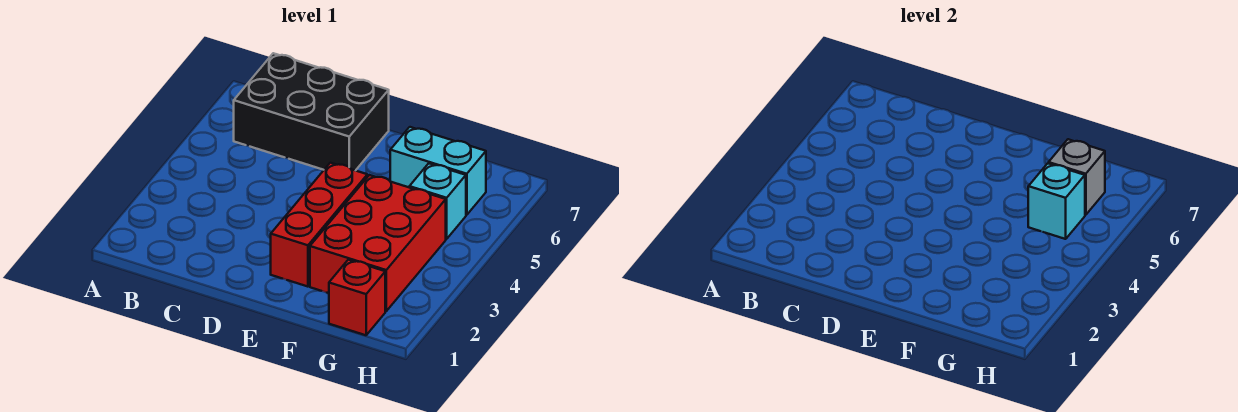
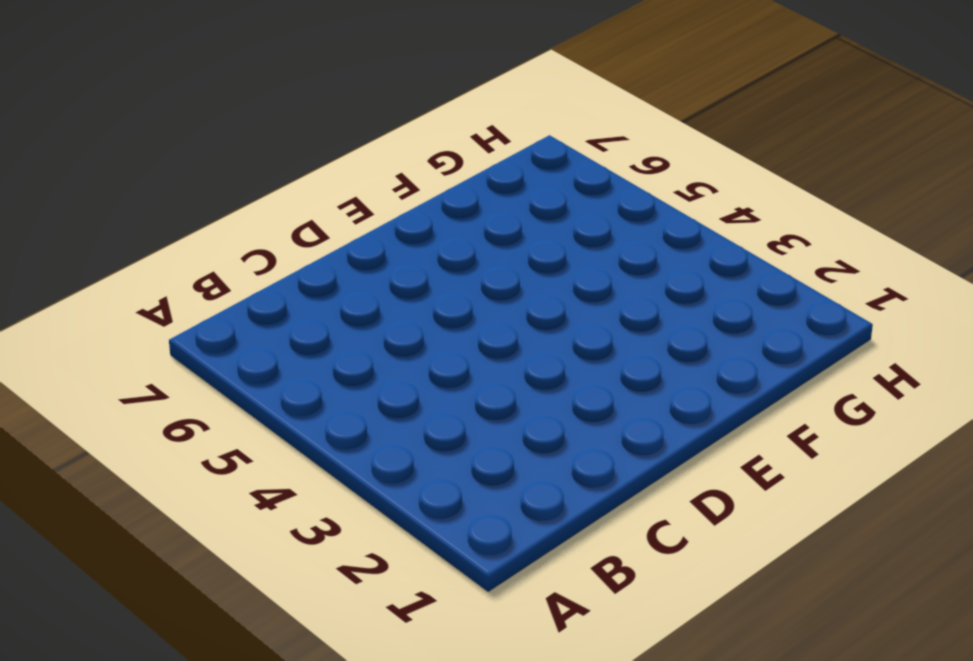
none -> black brick B6:D7 level 1
none -> red brick E2:E4 level 1

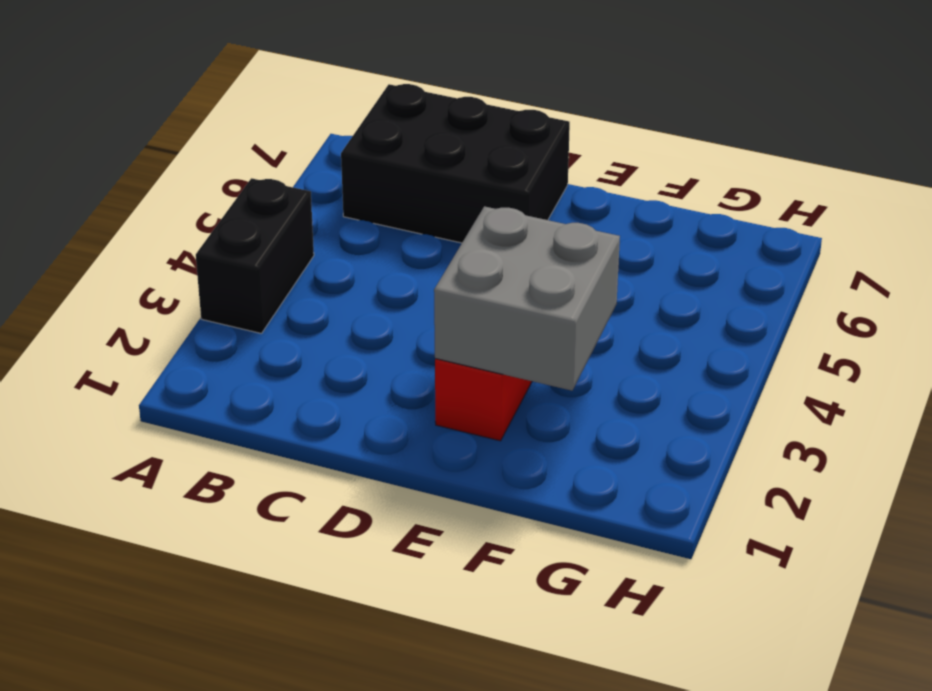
black brick A3:A4 level 1 -> none
grey brick E2:F3 level 2 -> none
none -> red brick F2:G4 level 1
none -> cyan brick F6:G6 level 1

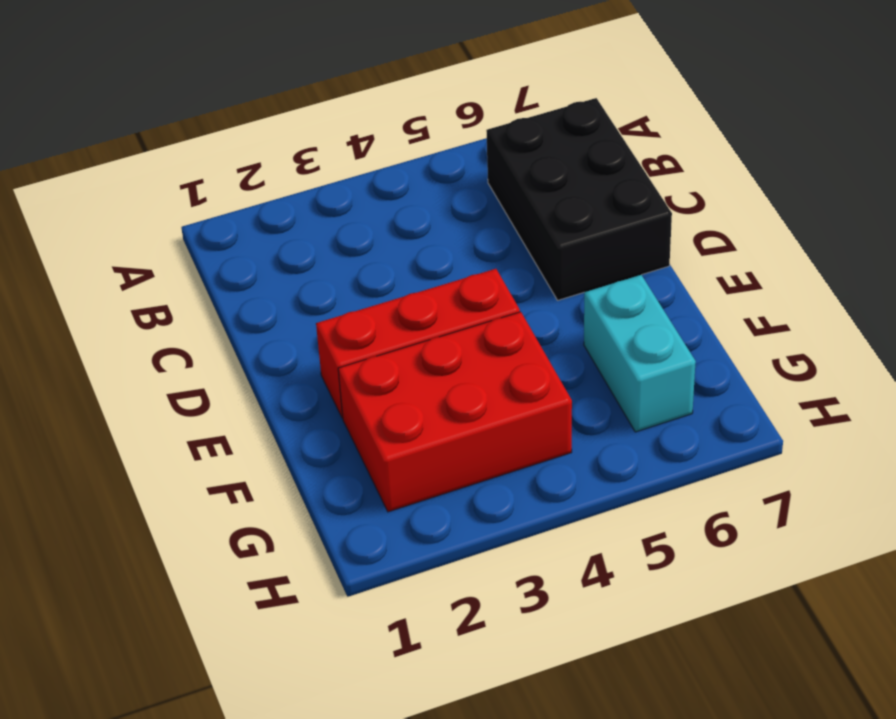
none -> red brick G1 level 1
none -> cyan brick G5 level 1

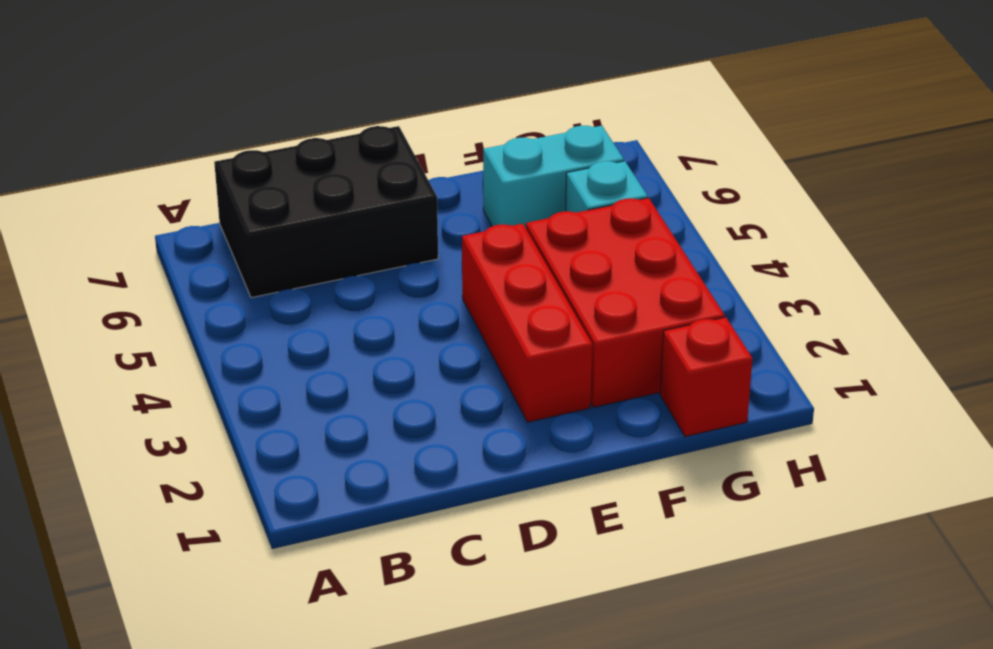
none -> cyan brick G5 level 2
none -> grey brick G6 level 2

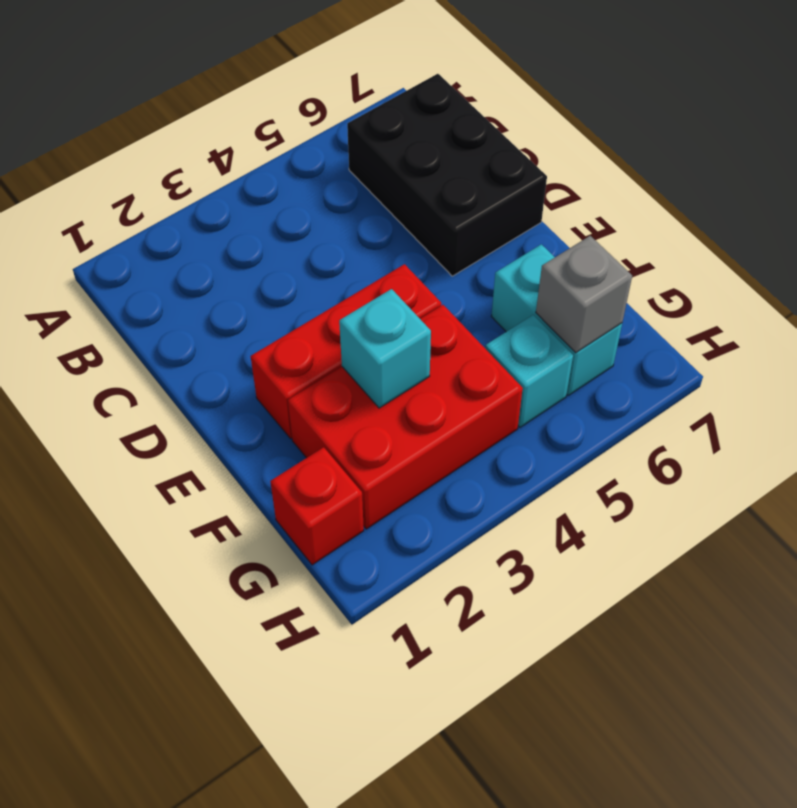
cyan brick F3 level 2 -> cyan brick G5 level 2

